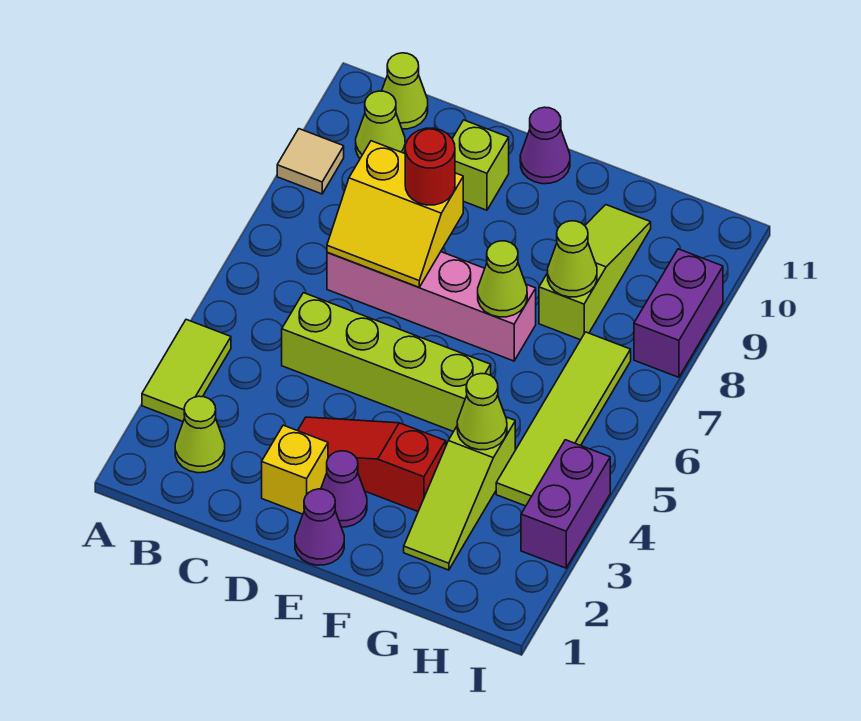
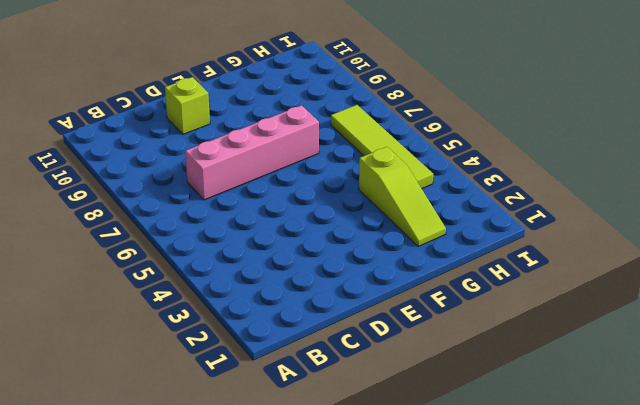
none -> lime tile A3:A4 level 1
none -> tan tile A9 level 1
none -> lime cone B2 level 1

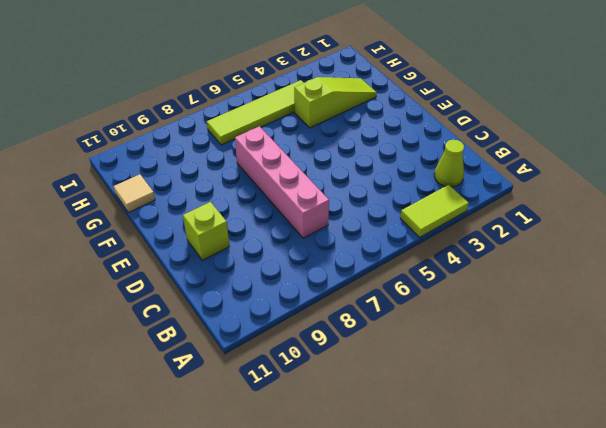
tan tile G11 level 1 -> tan tile A9 level 1
none -> lime cone B10 level 1
none -> lime cone B11 level 1
none -> lime brick C5:F5 level 1

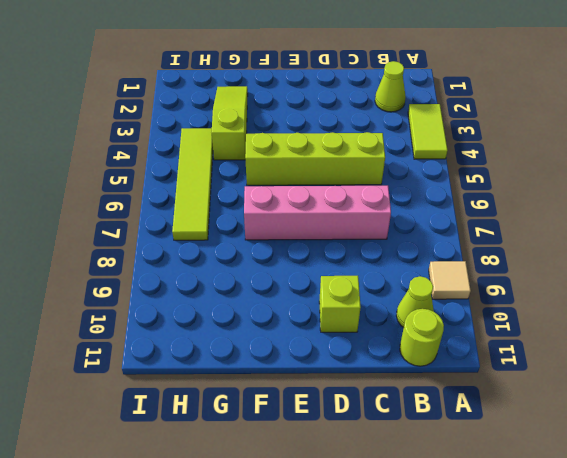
lime round brick B11 level 1 -> lime cone B11 level 1
none -> yellow brick D2 level 1
none -> red slope D3:F3 level 1 top F
none -> purple cone E1 level 1

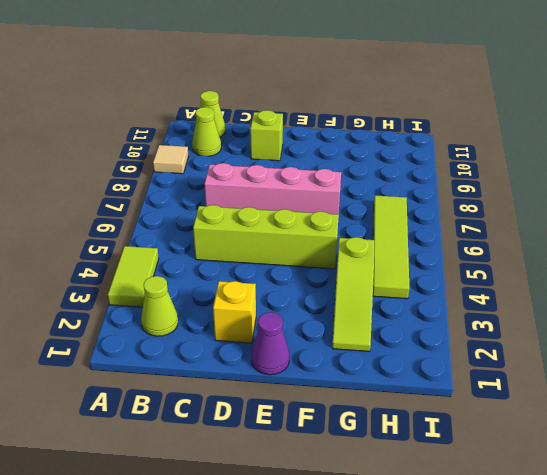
none -> red slope D3:F3 level 1 top F
none -> purple cone E2 level 1
none -> purple cone E11 level 1

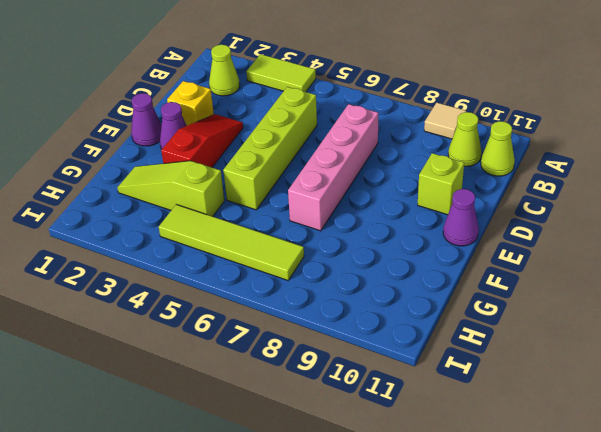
none -> lime slope G8:G10 level 1 top 8
none -> purple brick I3:I4 level 1
none -> purple brick I8:I9 level 1

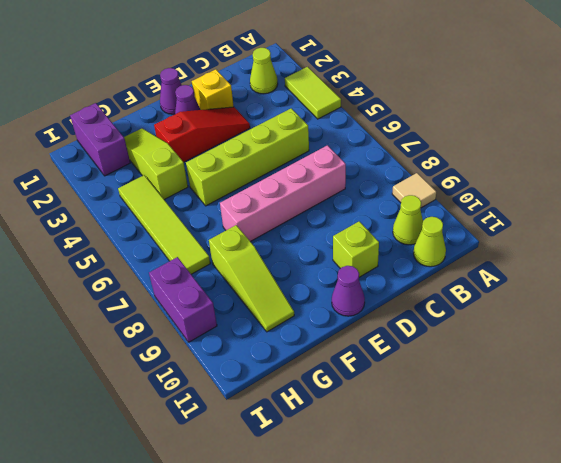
purple brick H1:H2 level 1 -> purple brick I3:I4 level 1
none -> yellow slope C7:D8 level 2 top 8
none -> lime cone F7 level 2
none -> lime cone G4 level 2

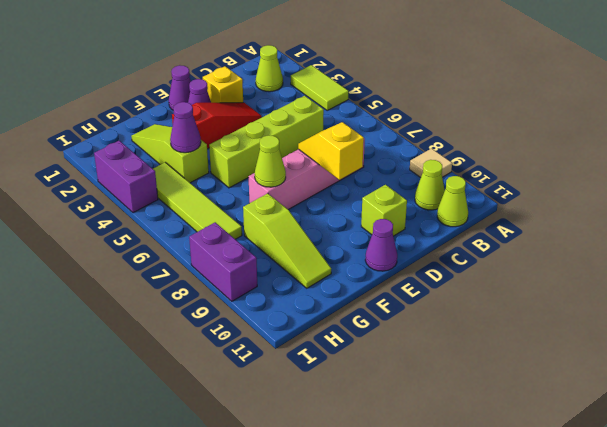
yellow slope D7:D8 level 2 top 8 -> yellow slope C7:D8 level 2 top 8
purple cone G4 level 2 -> lime cone G4 level 2
none -> lime cone G8 level 2
none -> red round brick D8 level 3

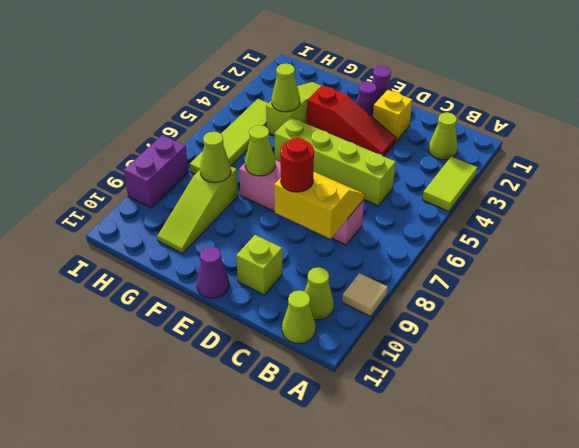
none -> purple brick I3:I4 level 1

